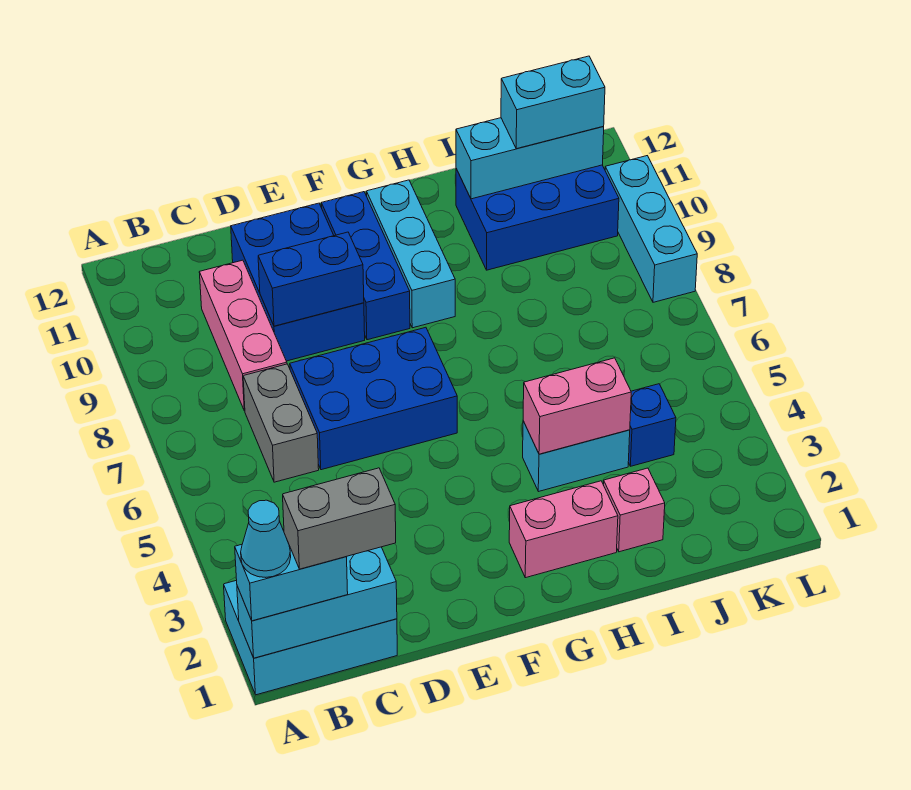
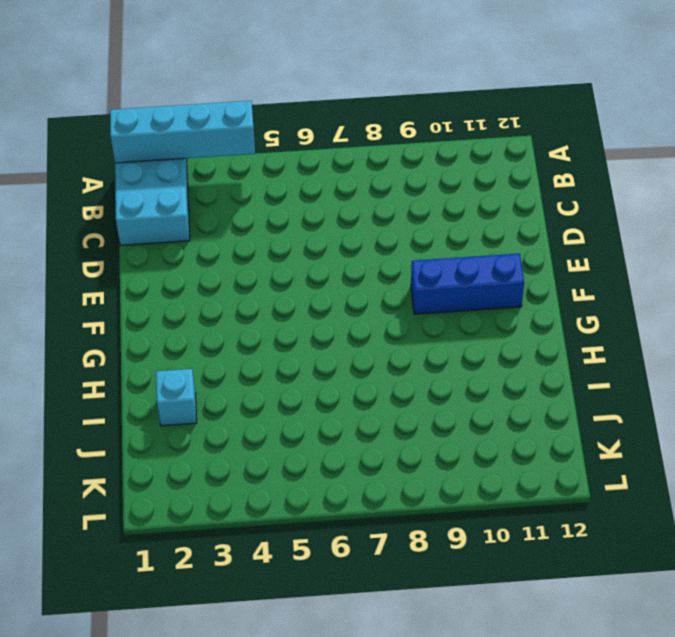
cyan brick A1:A4 level 2 -> cyan brick A1:C1 level 2
cyan brick I2 level 1 -> pink brick I2 level 1
none -> grey brick C6:C7 level 1
none -> pink brick C8:C10 level 1
none -> blue brick D6:F7 level 1

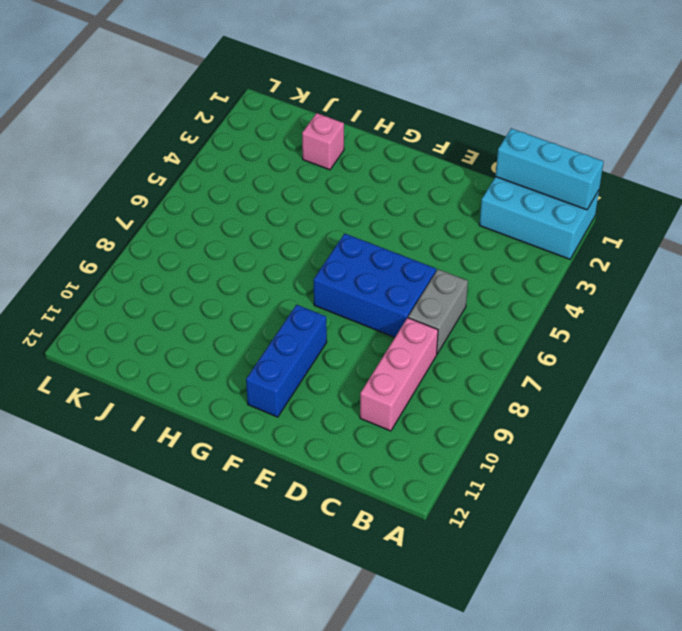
none -> blue brick D9:E11 level 1
none -> pink brick G2:H2 level 1
none -> cyan brick G9:G11 level 1

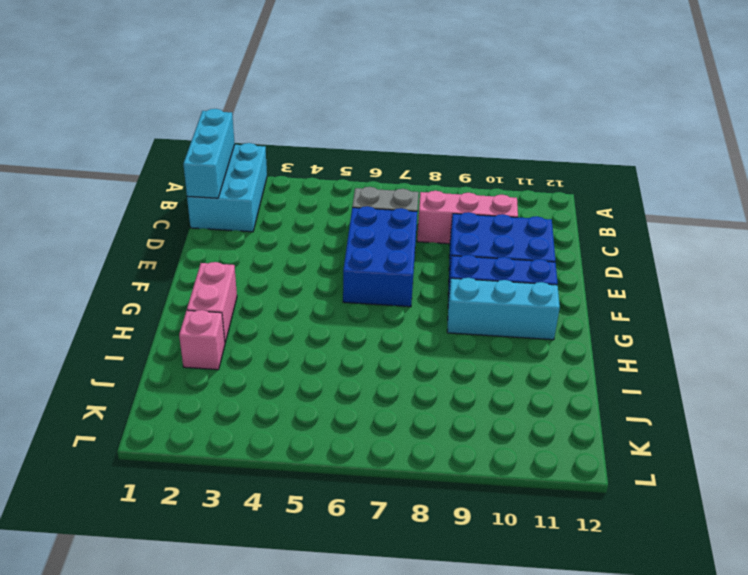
none -> cyan brick H4:I4 level 1
none -> blue brick I10:K11 level 1
none -> blue brick J4 level 1

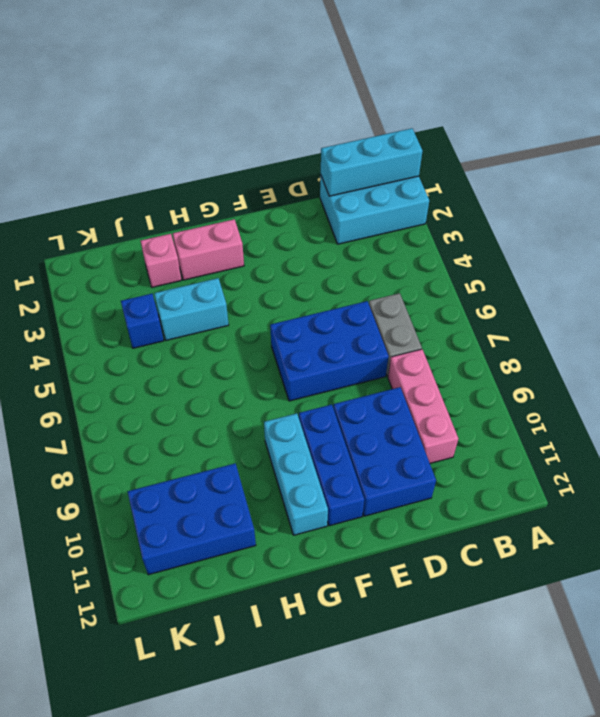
none -> cyan brick L8:L10 level 1
none -> blue brick D9:E9 level 2
none -> pink brick H4:I4 level 2

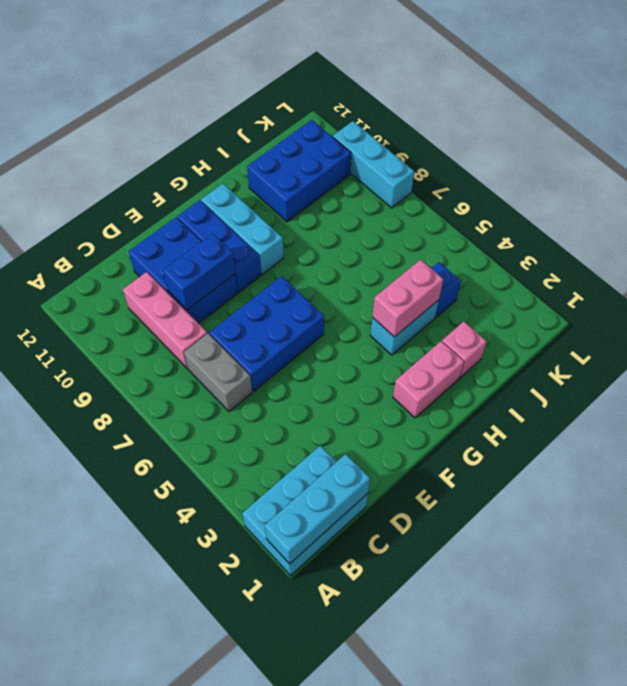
none -> cyan brick I11:K11 level 2
none -> cyan brick A1:B1 level 3
none -> cyan brick J11:K11 level 3

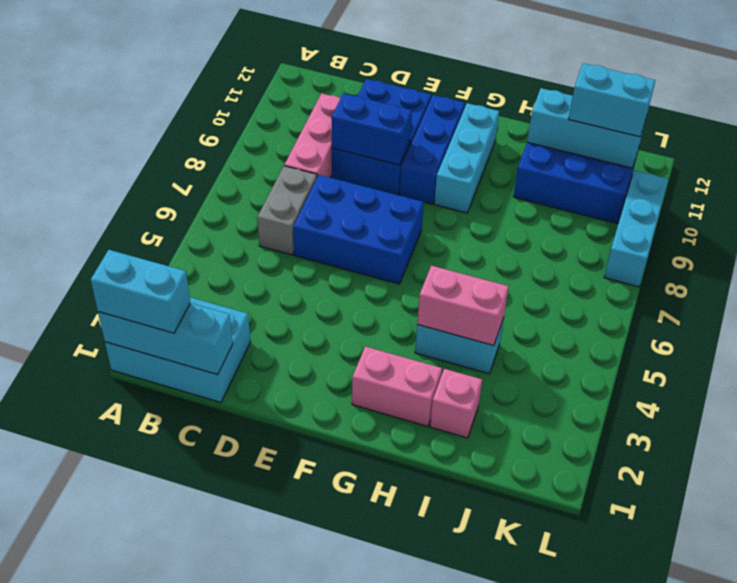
none -> blue brick J4 level 1
none -> cyan cone A1 level 4
none -> grey brick B1:C1 level 4

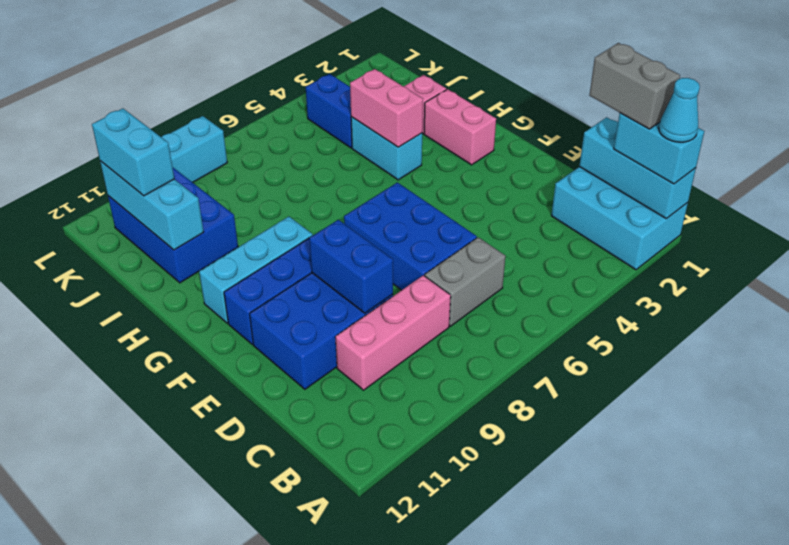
blue brick J4:K4 level 1 -> blue brick J4 level 1

